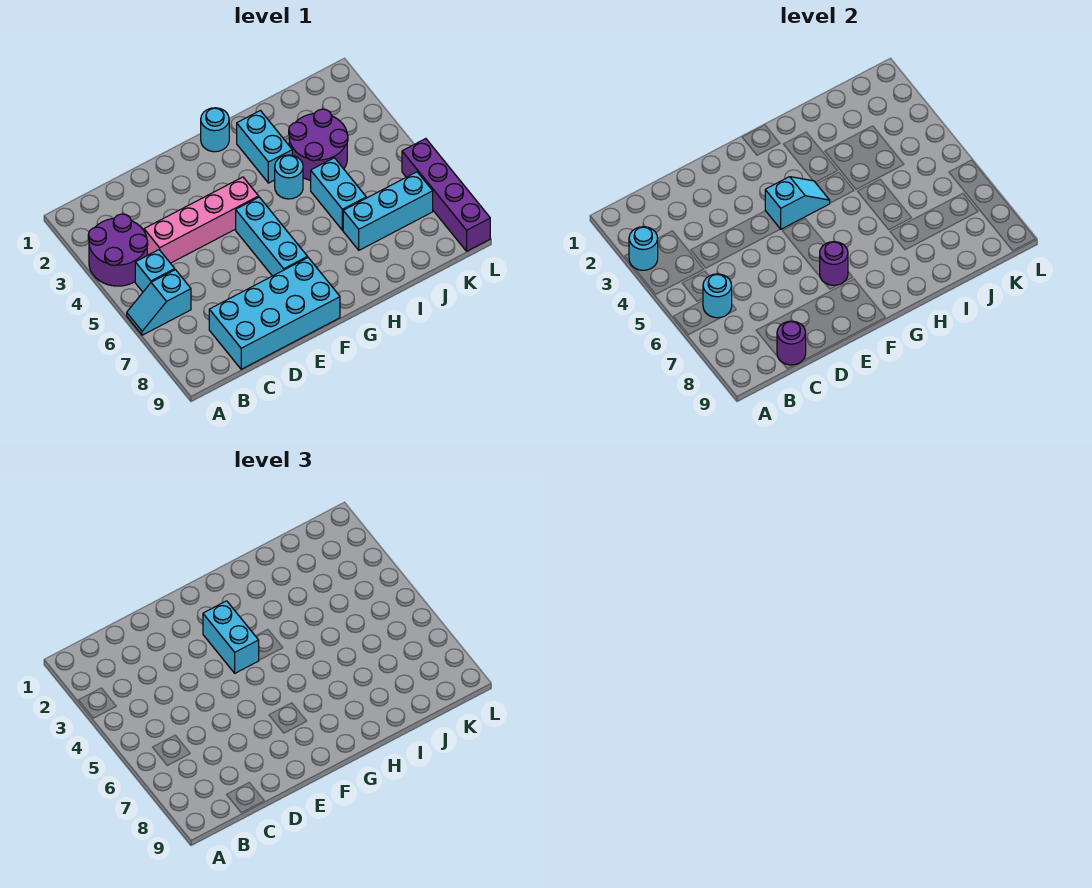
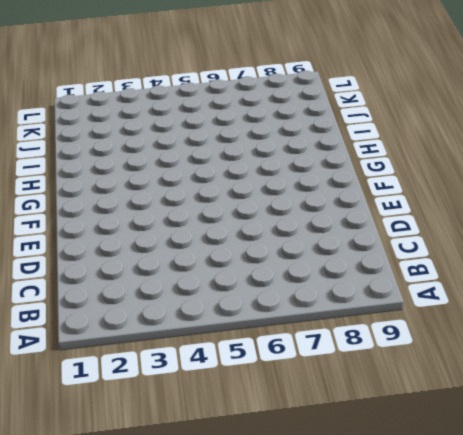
none -> purple round brick A3:B4 level 1
none -> cyan slope A6:B6 level 1 top B
none -> cyan brick B5 level 1

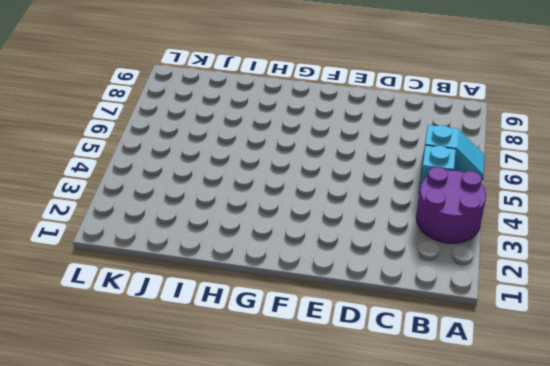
none -> pink brick C4:F4 level 1
none -> cyan brick C8:F9 level 1
none -> cyan brick F5:F7 level 1

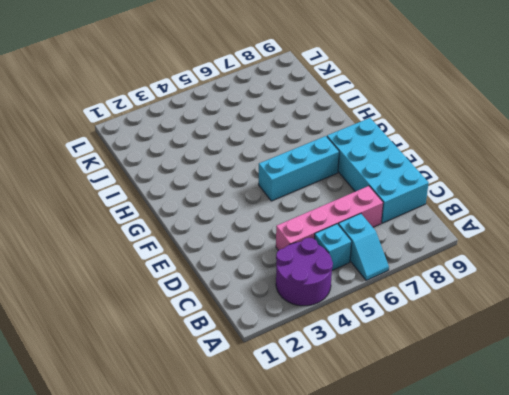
pink brick C4:C7 level 1 -> pink brick C4:F4 level 1
none -> cyan round brick G1 level 1
none -> cyan brick H2:H3 level 1
none -> cyan round brick H4 level 1

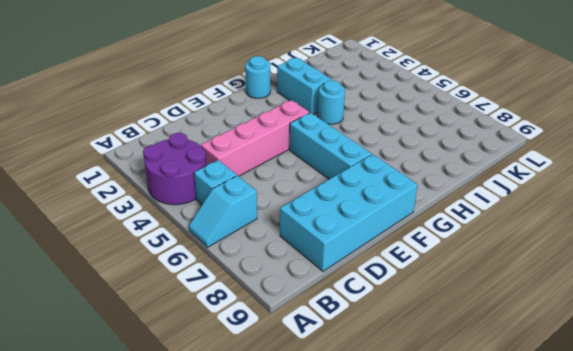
none -> purple round brick I3:J4 level 1
none -> cyan brick I5:I6 level 1
none -> cyan brick I7:K7 level 1

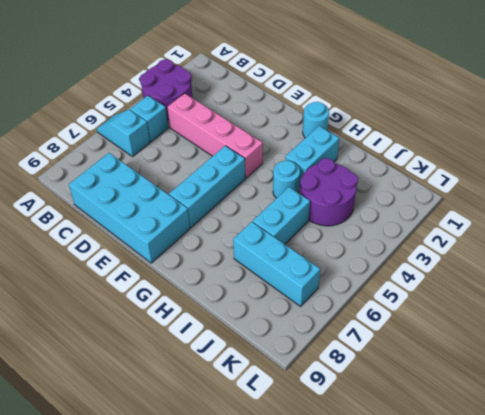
none -> purple brick L6:L9 level 1
none -> cyan round brick A3 level 2
none -> cyan round brick B6 level 2

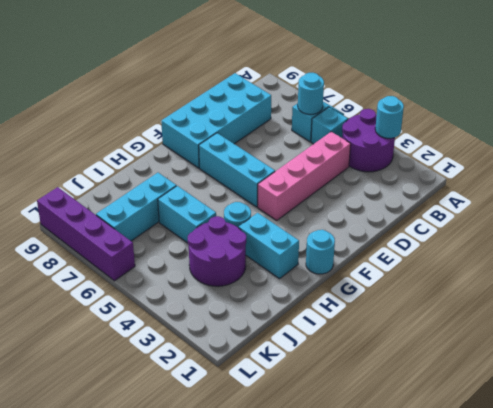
none -> purple round brick C9 level 2
none -> cyan slope F4:G4 level 2 top F
none -> purple round brick F7 level 2

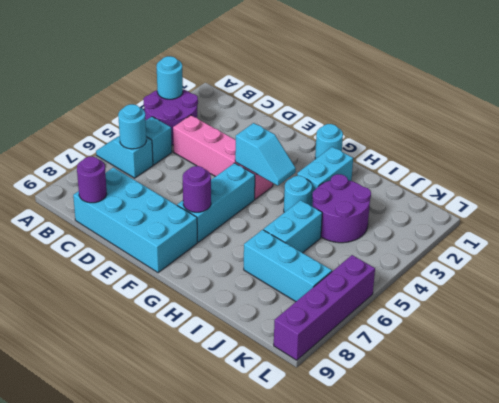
none -> cyan brick F3:F4 level 3

